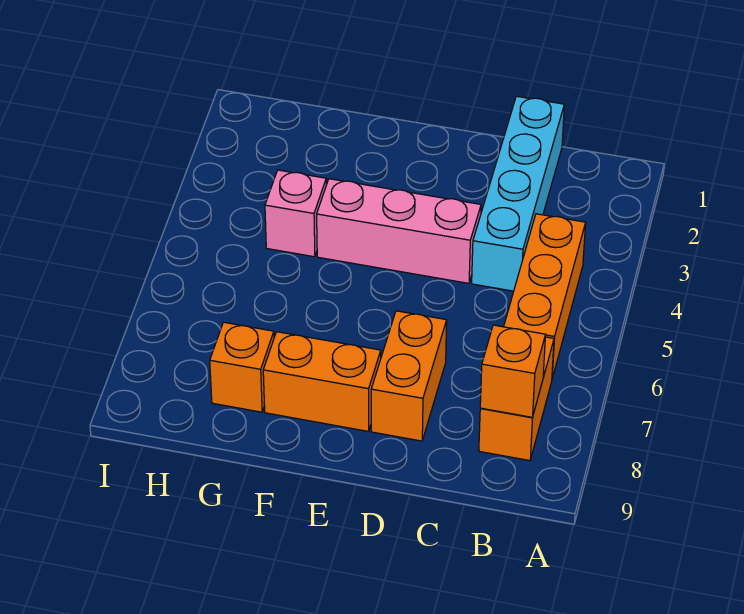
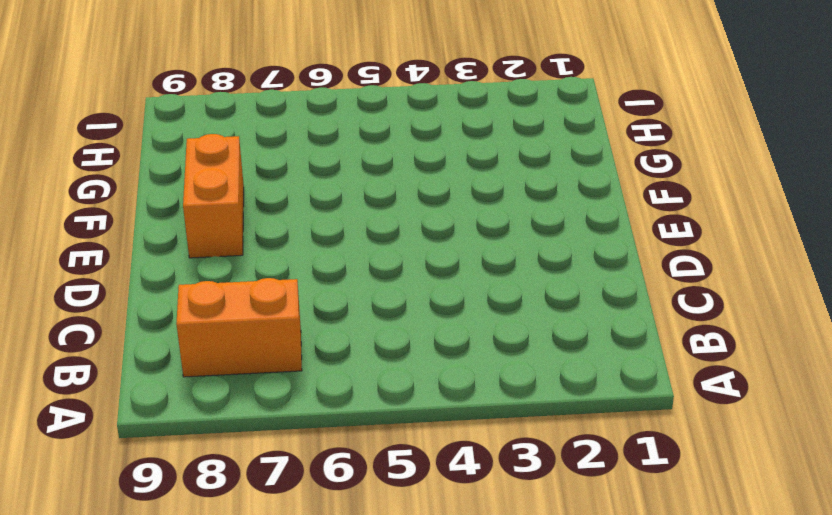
none -> orange brick B4:B6 level 1
none -> cyan brick C1:C4 level 1

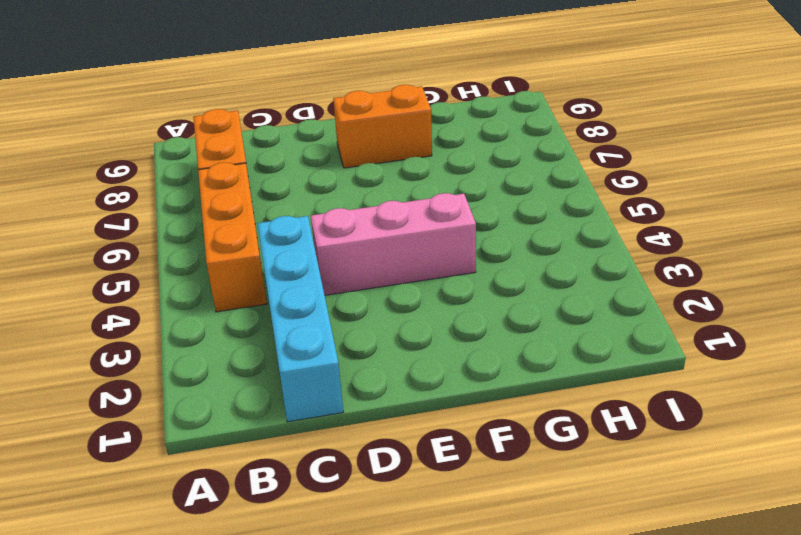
none -> orange brick D7:D8 level 1
none -> pink brick G4 level 1

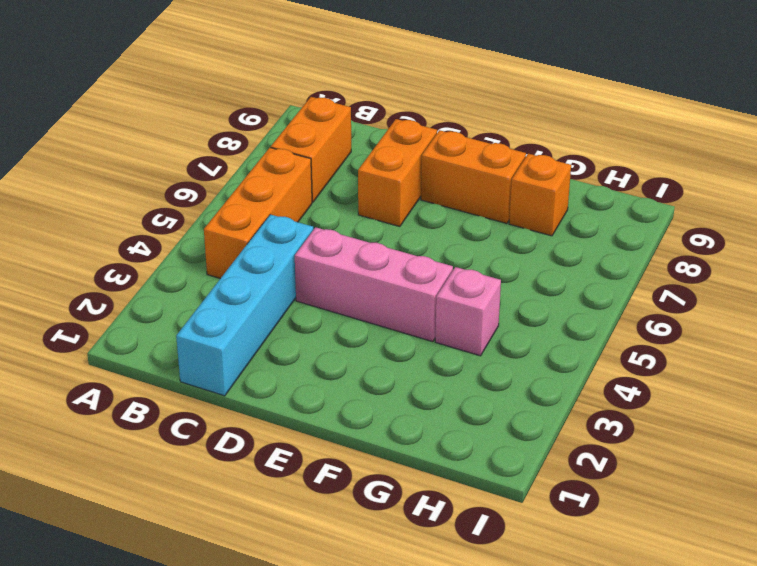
none -> orange brick B8 level 2

